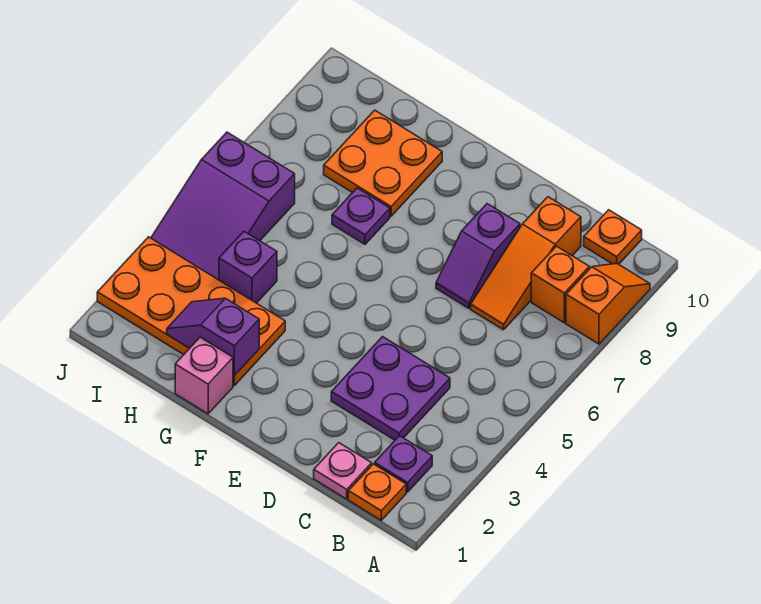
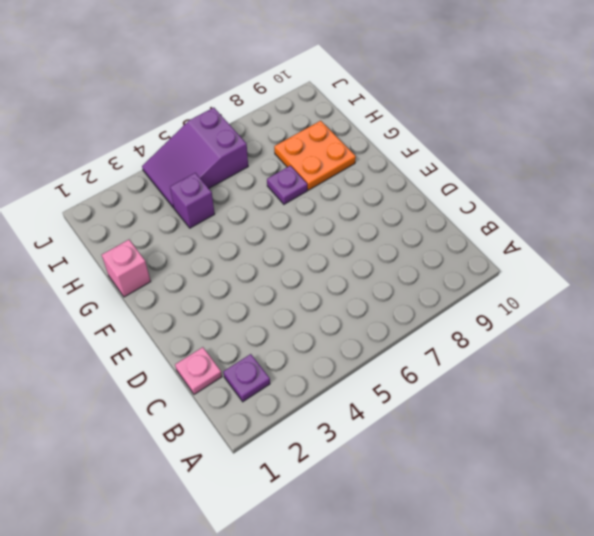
none -> orange slope A8:A9 level 1 top 8
none -> orange plate B1 level 1
none -> orange brick B8 level 1

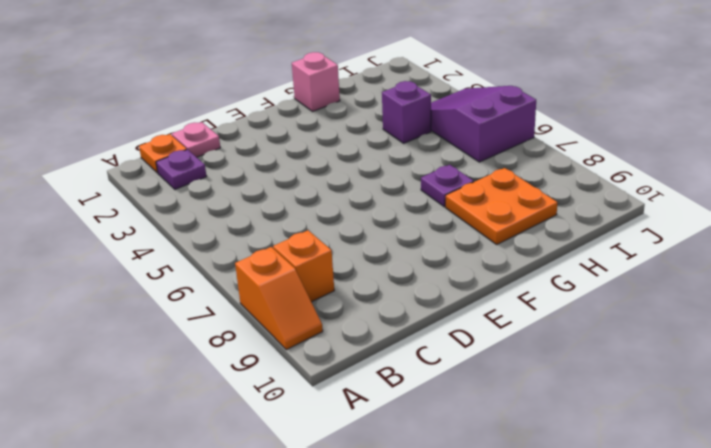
none -> orange plate B10 level 1
none -> purple plate C3:D4 level 1
none -> orange slope C7:C9 level 1 top 9

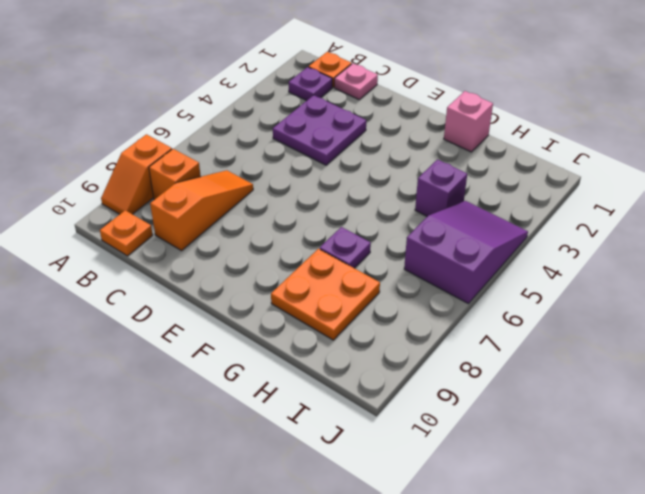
none -> purple slope D7:D8 level 1 top 8
none -> orange plate G2:J3 level 1
none -> purple slope G2:H2 level 2 top G

